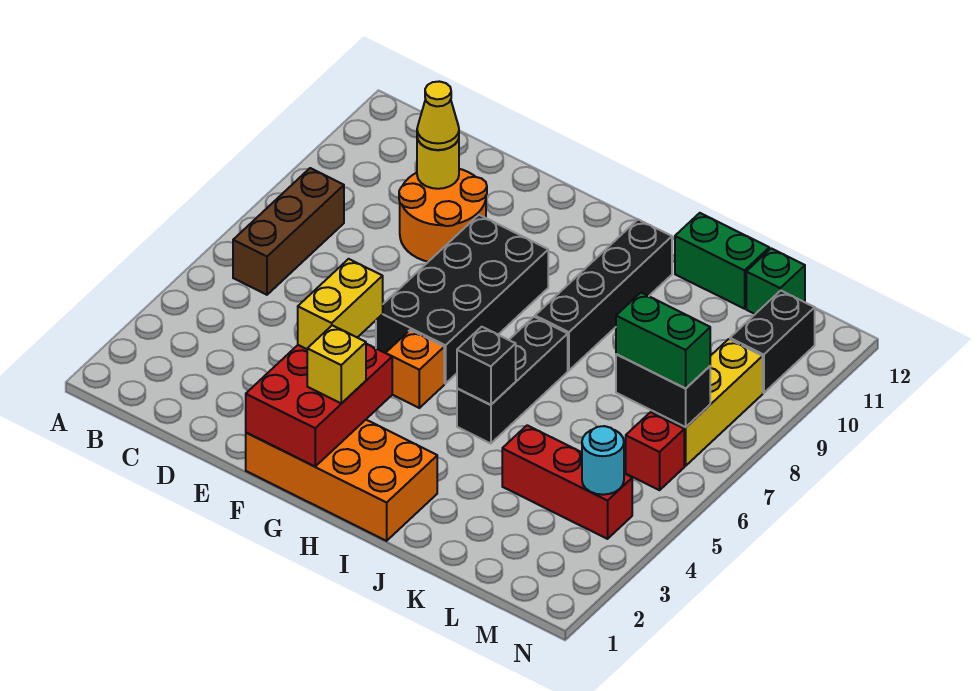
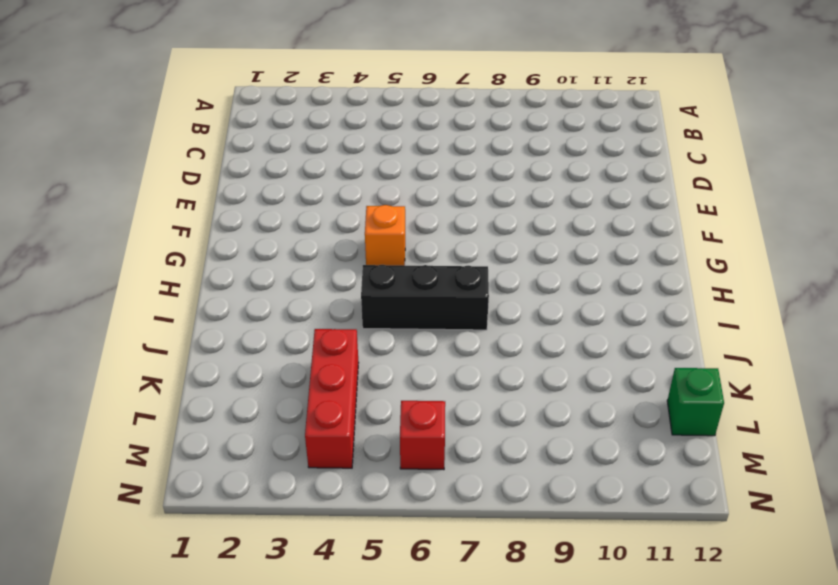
none -> brown brick B6:B8 level 1
none -> orange round brick D9:E10 level 1
none -> orange brick F1:I2 level 1

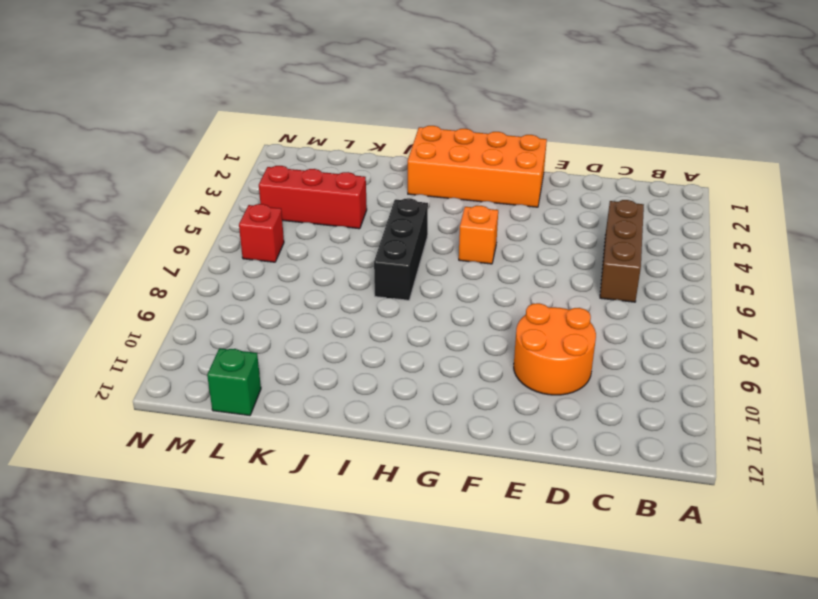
brown brick C4:C6 level 1 -> brown brick B6:B8 level 1
none -> black brick F6:G9 level 1
none -> black brick I8:I11 level 1
none -> green brick J12:K12 level 1

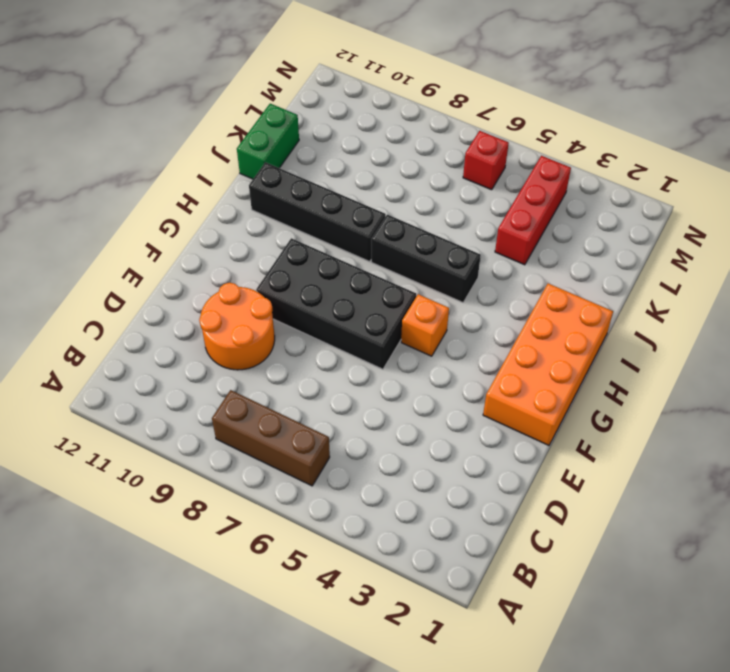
none -> green brick L12 level 1
none -> yellow brick M7:M9 level 1
none -> black brick M10:M11 level 1

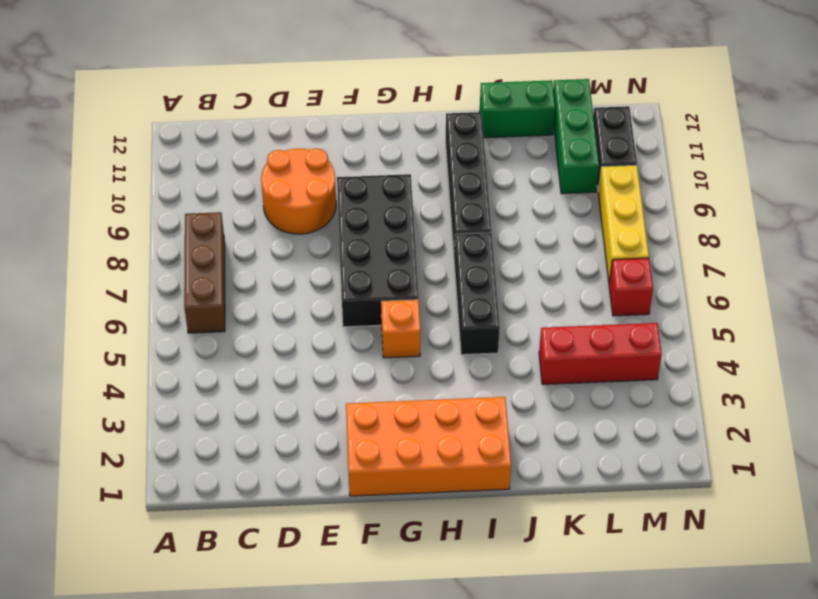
green brick L10:L12 level 1 -> green brick L12 level 1
none -> yellow round brick D10 level 2
none -> red brick F1:G3 level 2
none -> black brick I5 level 2

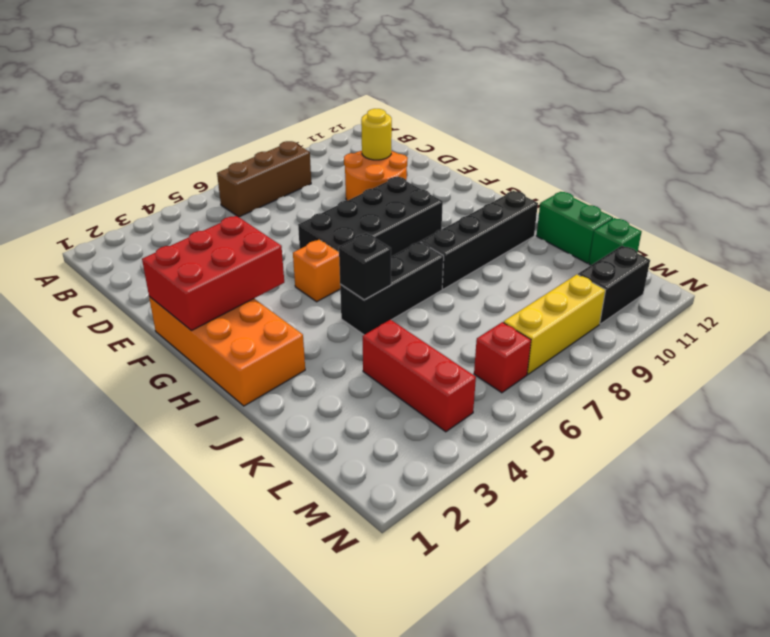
none -> black brick L7:M7 level 2
none -> cyan round brick M4 level 2
none -> yellow cone D10 level 3

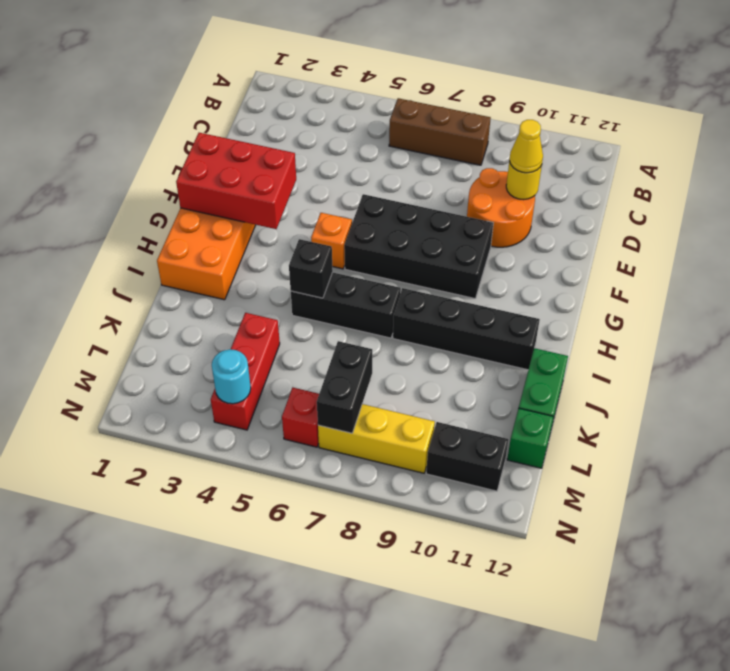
none -> yellow brick F3:F4 level 3
none -> yellow brick G2 level 3
none -> green brick L7:M7 level 3

